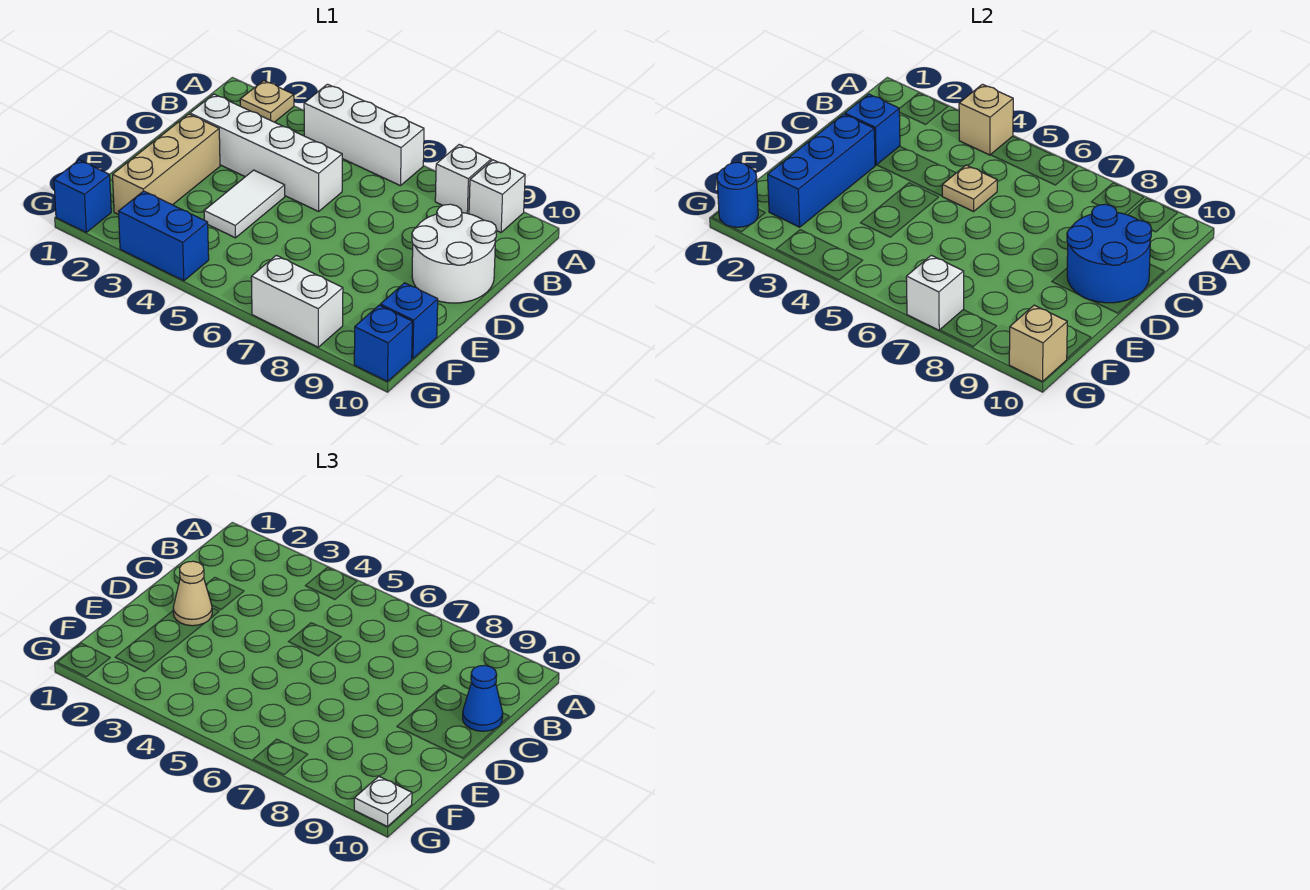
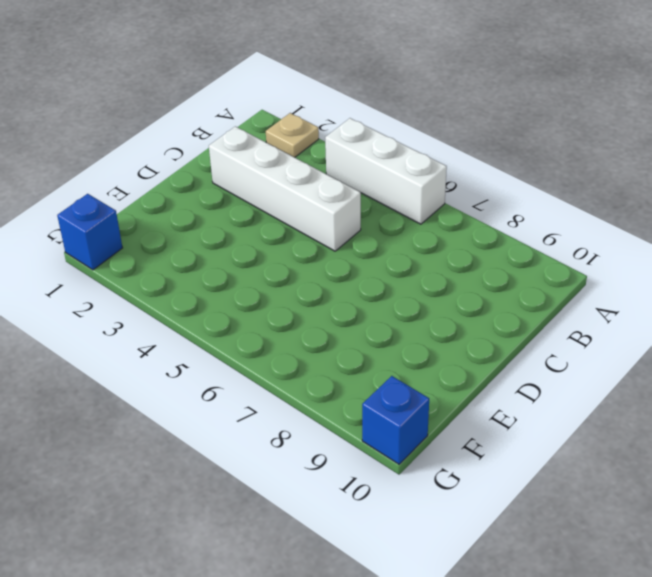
none -> white brick A8 level 1
none -> white brick A9 level 1
none -> white round brick C9:D10 level 1

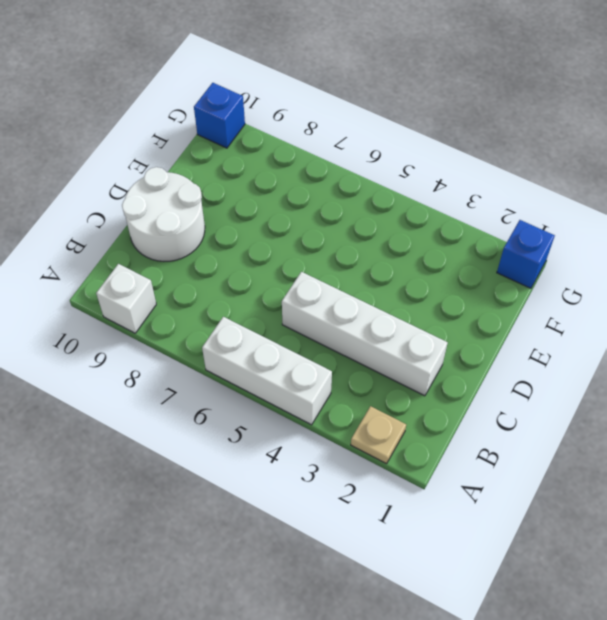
none -> white brick A8 level 1
none -> tan brick D2:F2 level 1
none -> white tile D4:E4 level 1

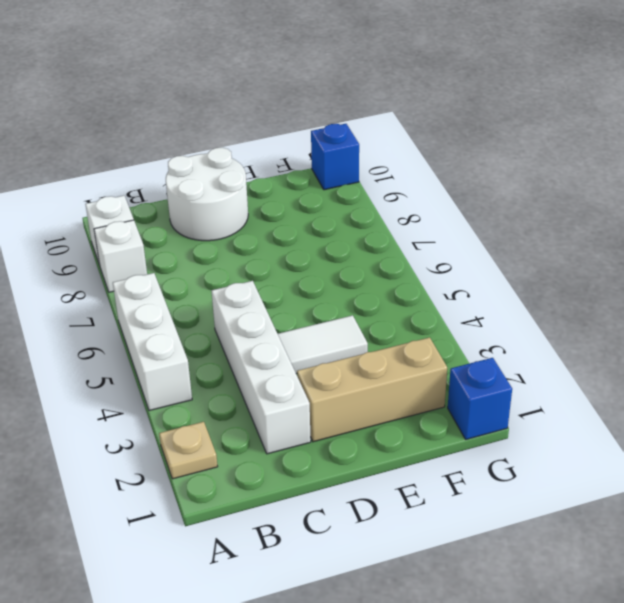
none -> blue brick F10 level 1
none -> blue brick G3:G4 level 1
none -> white brick G7:G8 level 1

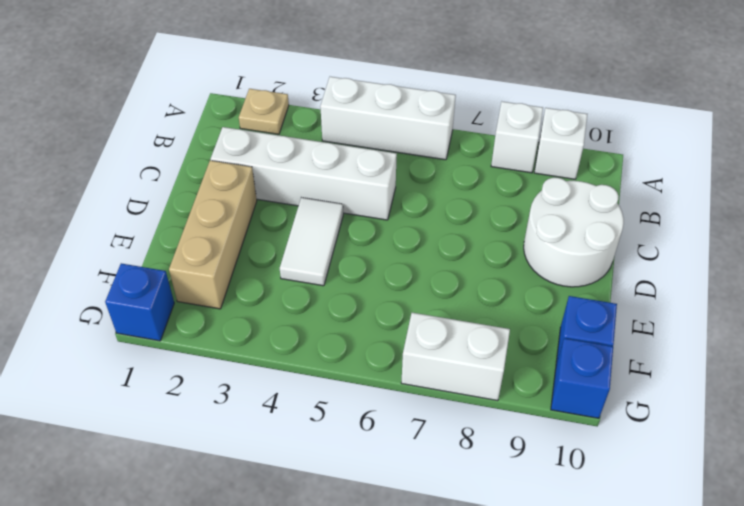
none -> blue brick G3:G4 level 1
none -> tan brick A4 level 2
none -> blue brick C2 level 2

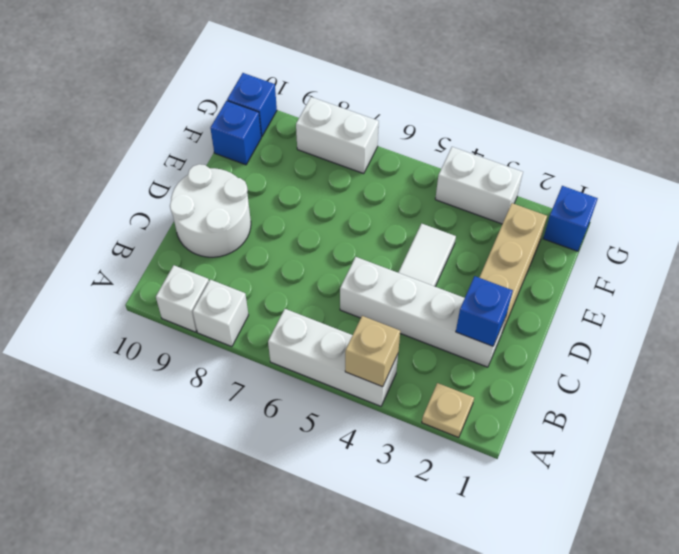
white brick G3:G4 level 1 -> blue brick G3:G4 level 1
none -> tan plate C5 level 2
none -> blue round brick C9:D10 level 2
none -> blue brick D2:F2 level 2

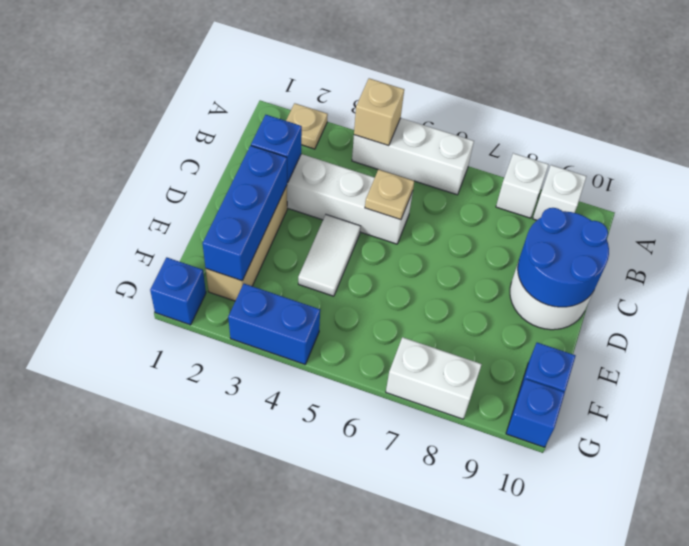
none -> blue round brick G1 level 2
none -> white brick G7 level 2
none -> tan brick G10 level 2

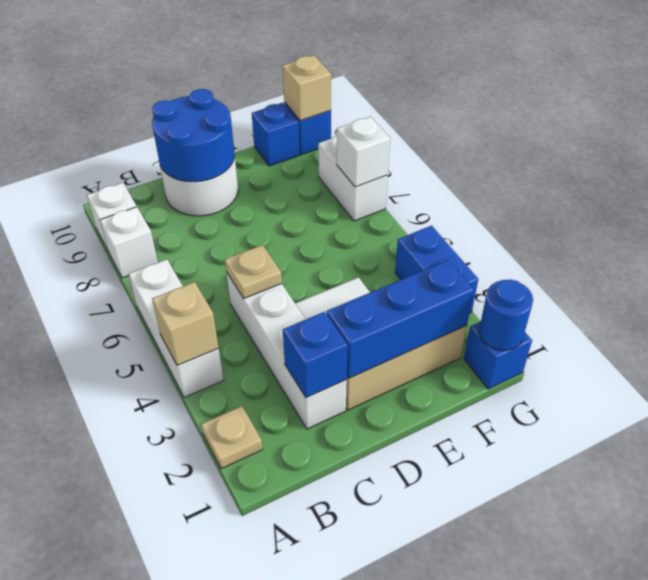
none -> blue cone C10 level 3
none -> tan cone D2 level 3
none -> white plate G10 level 3

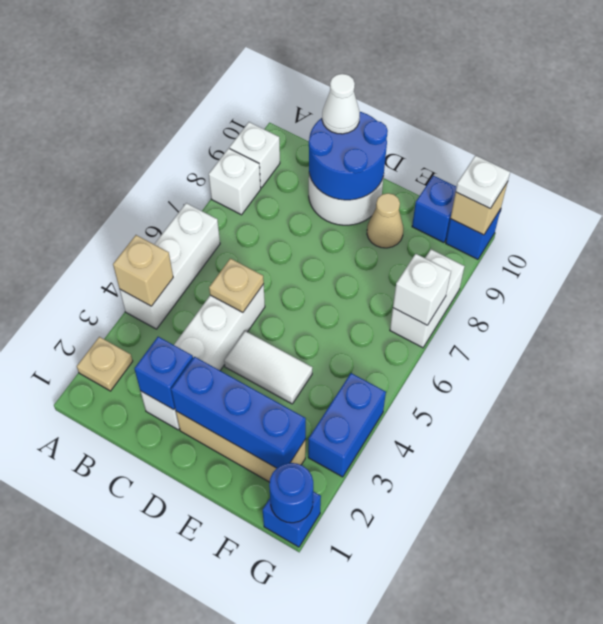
white cone C10 level 3 -> blue cone C10 level 3
tan cone E9 level 1 -> tan cone D2 level 3

